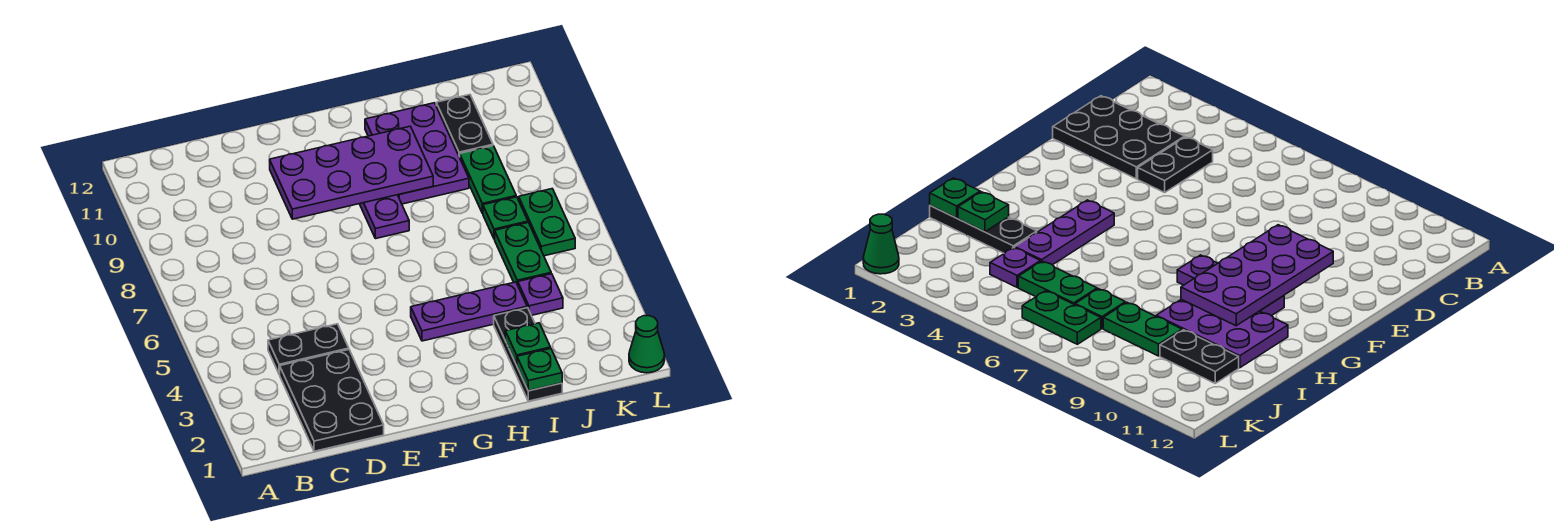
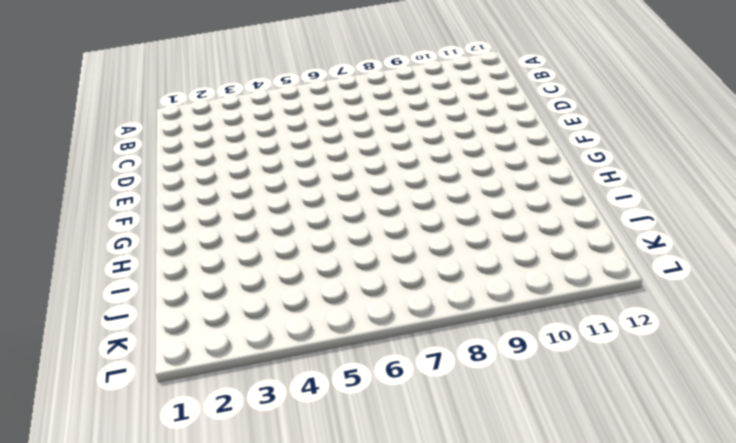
none -> black plate C1:D3 level 1
none -> black plate C4:D4 level 1
none -> purple plate G4:I4 level 1

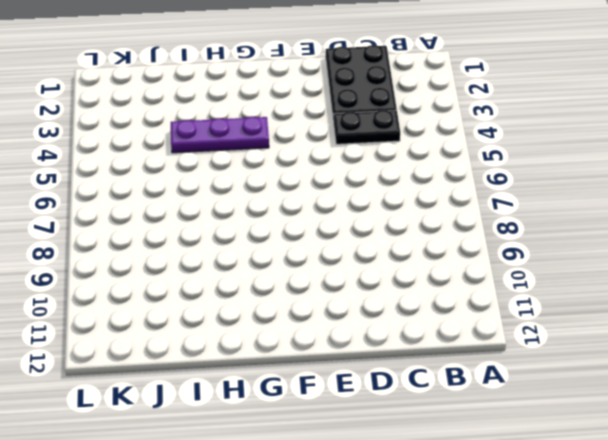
none -> purple plate G8:G10 level 1
none -> purple plate H9:I11 level 1
none -> black plate I1:I3 level 1

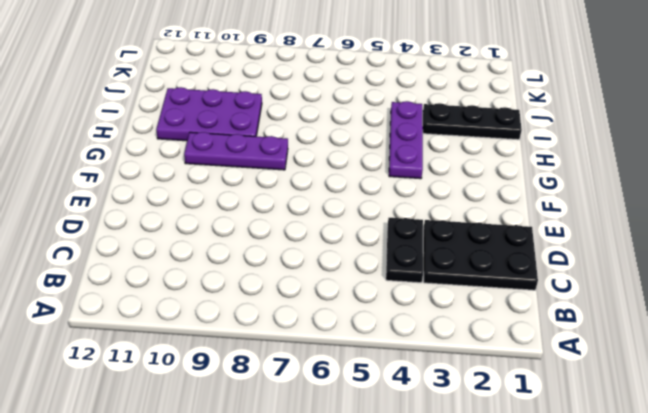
none -> purple plate J4 level 1
none -> green plate J5:J6 level 1
none -> green plate J7 level 1

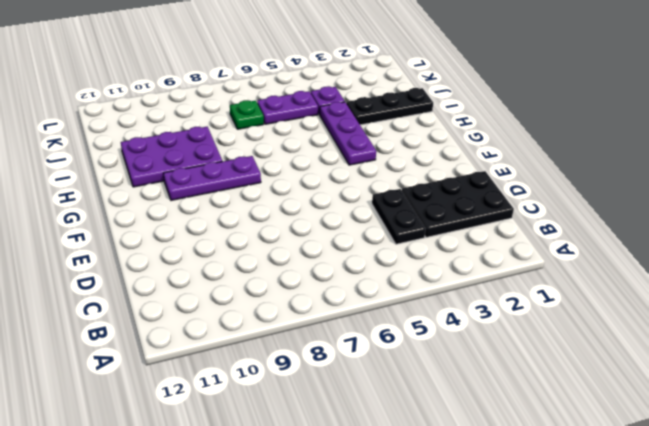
purple plate J5:J6 level 1 -> green plate J5:J6 level 1
none -> green plate J8:J9 level 1
none -> black plate J10:J11 level 1
none -> green plate K6:K7 level 1

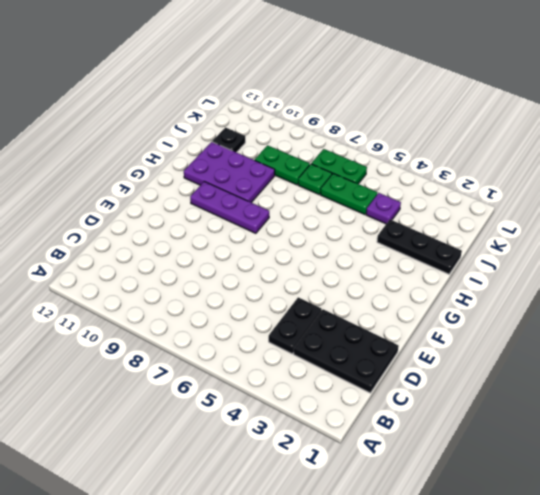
black plate J11 level 1 -> black plate J10:J11 level 1
none -> purple plate G4:I4 level 1
none -> green cone L1 level 1
none -> purple plate E9:H10 level 2

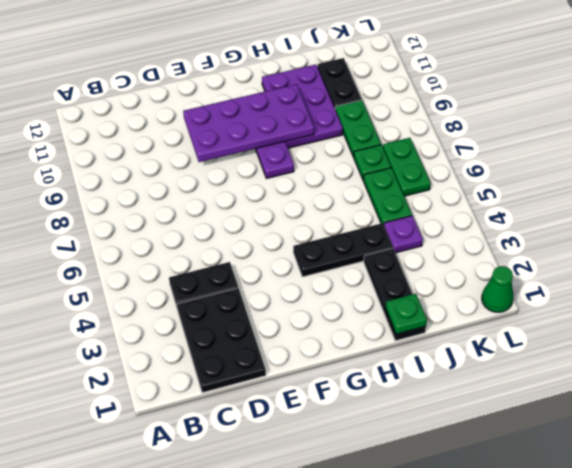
black plate G4:I4 level 1 -> purple plate G4:I4 level 1
none -> green plate I2 level 2

